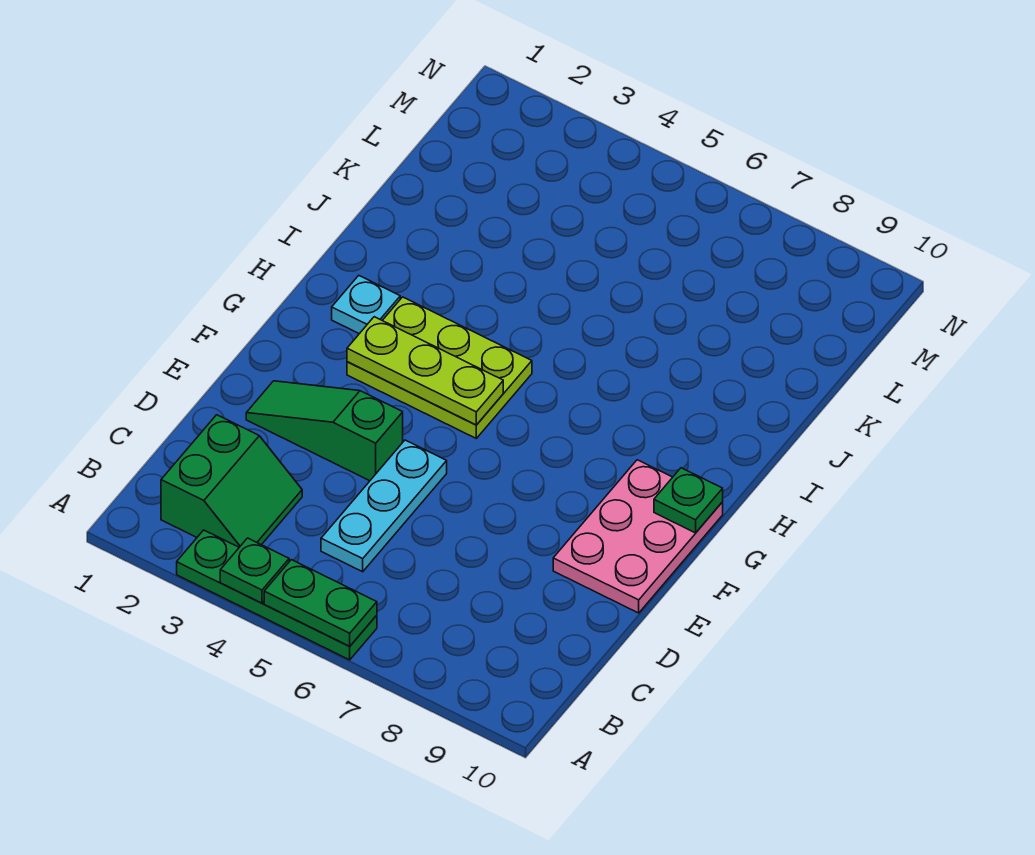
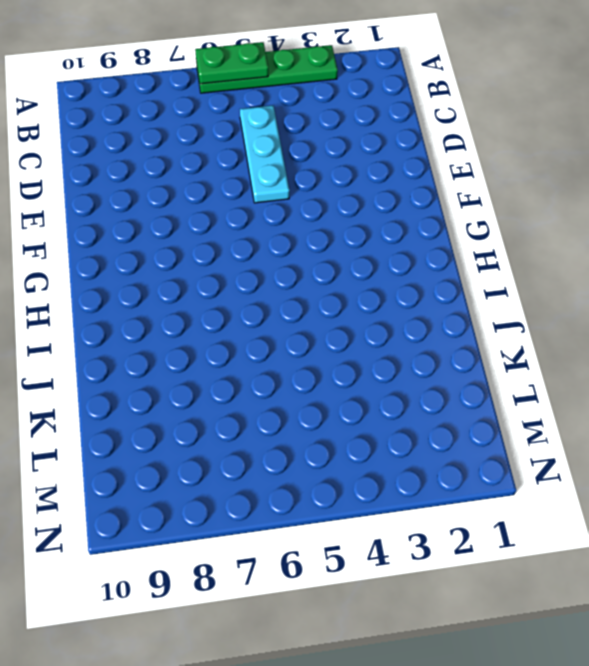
none -> green slope B2:C3 level 1 top 2
none -> green slope E2:E4 level 1 top 4

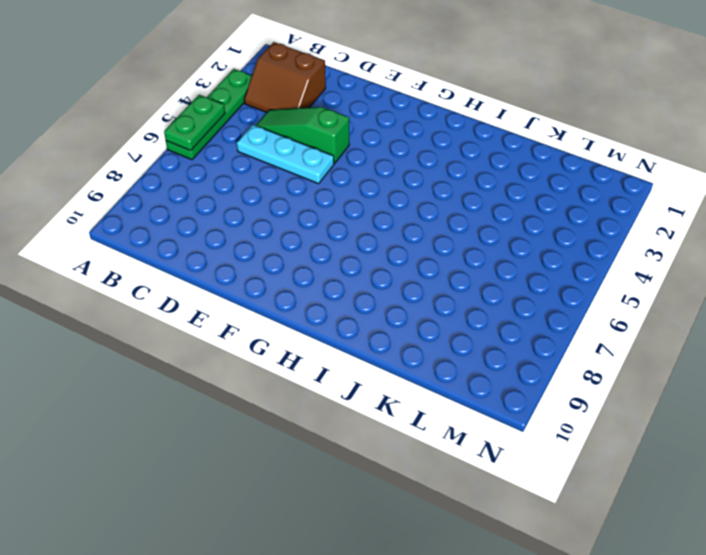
brown slope B2:C3 level 1 top 2 -> green slope B2:C3 level 1 top 2
green slope C4:E4 level 1 top E -> green slope E2:E4 level 1 top 4
none -> pink plate E9:G10 level 1
none -> lime plate G3:H5 level 1

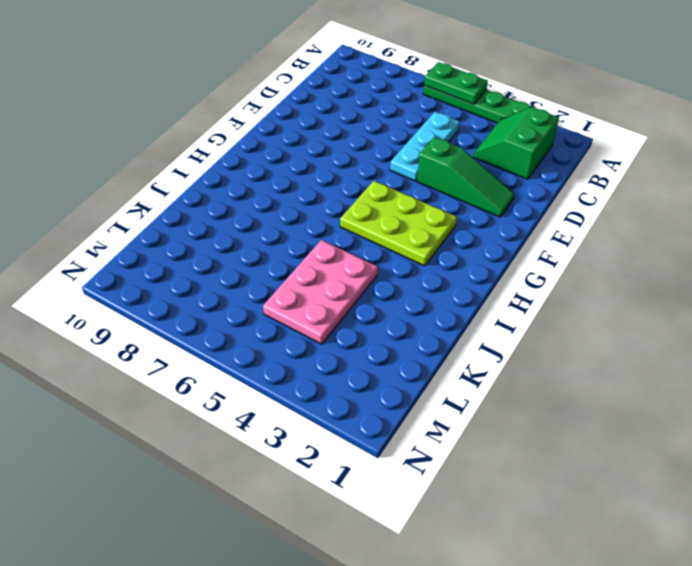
pink plate J4:L5 level 1 -> pink plate E9:G10 level 1
none -> cyan plate H2 level 1
none -> green plate A4 level 2

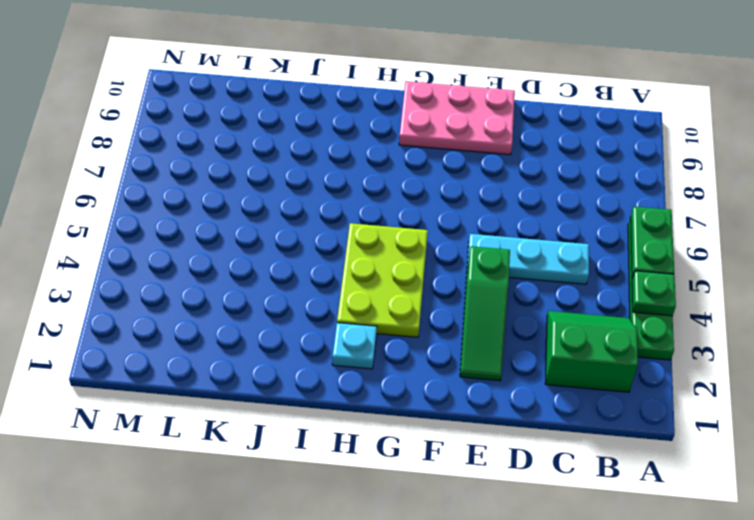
none -> lime plate G3:G5 level 2
none -> green plate G10 level 2

